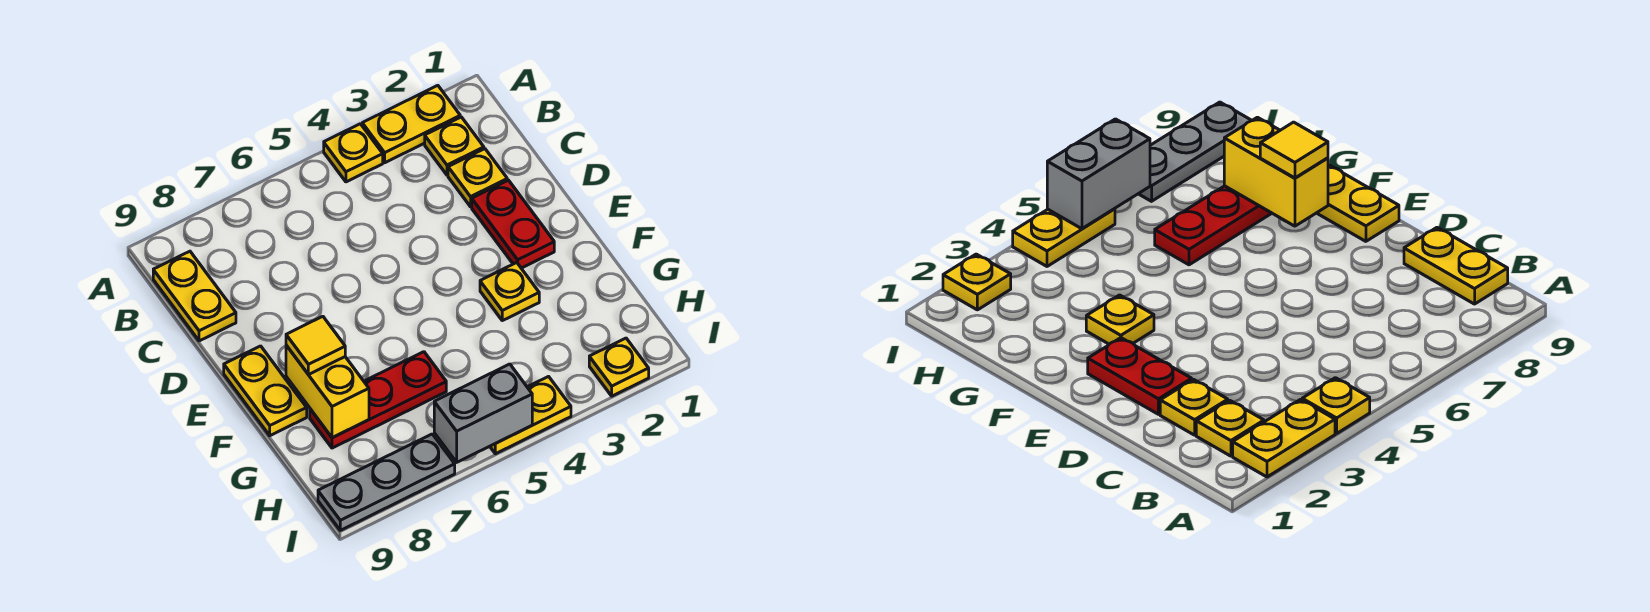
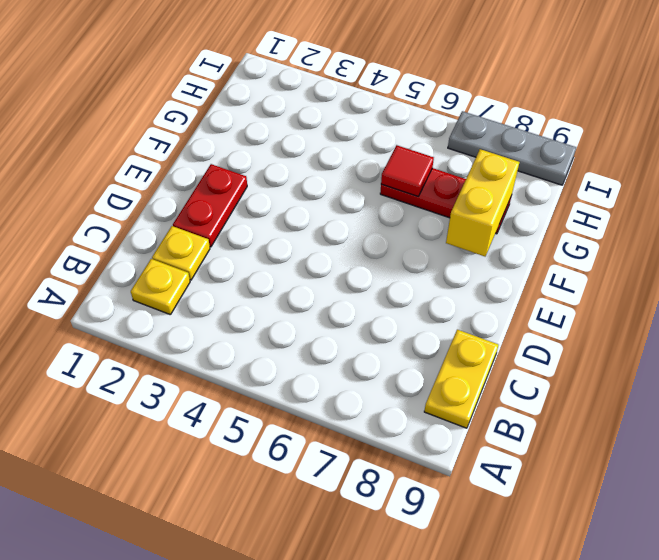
red tile G6 level 2 -> none
none -> yellow plate A2:A3 level 1
none -> yellow plate A4 level 1
none -> yellow plate E9:F9 level 1

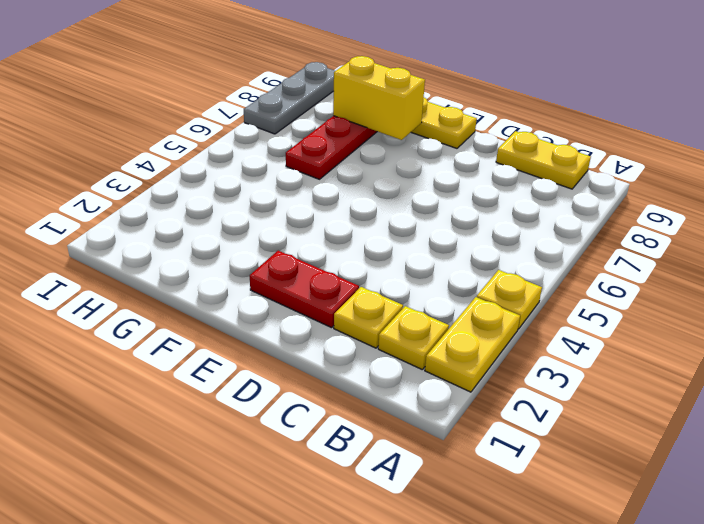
none -> yellow plate F3 level 1
none -> yellow plate I2 level 1
none -> yellow plate I4:I5 level 1

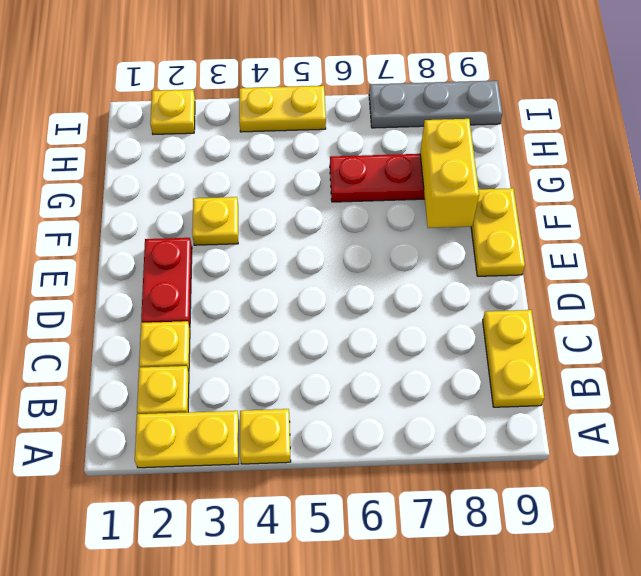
none -> grey brick I5:I6 level 2
none -> yellow tile F8 level 3

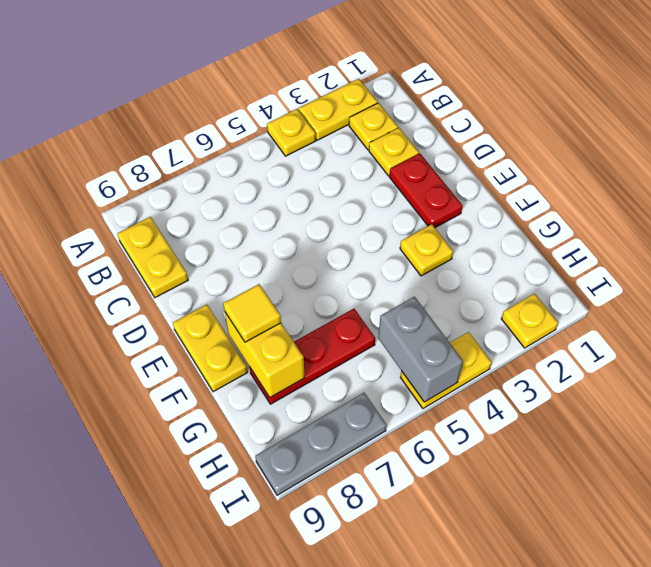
grey brick H5:I5 level 2 -> grey brick I5:I6 level 2

